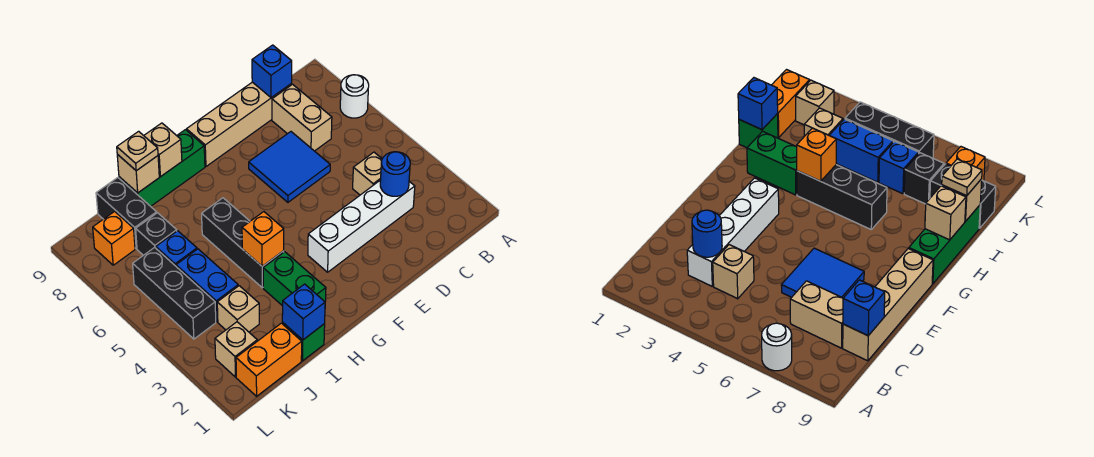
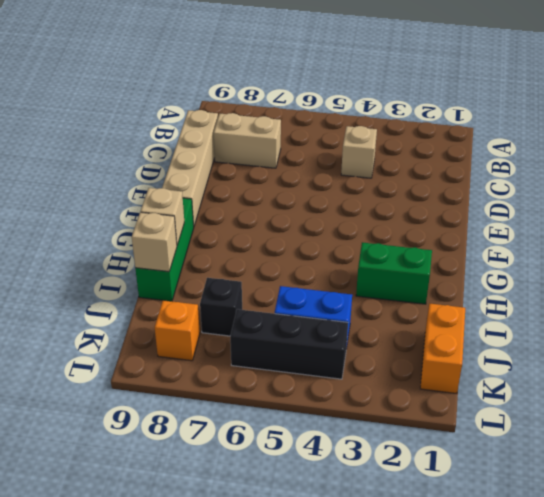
none -> white round brick A7 level 1
none -> white brick C3:F3 level 1
none -> blue tile D6:E7 level 1

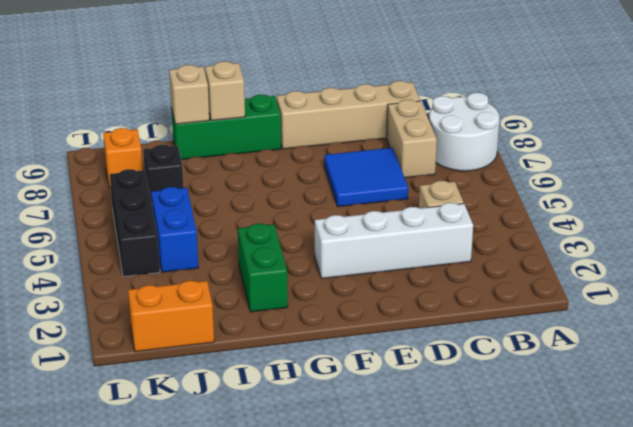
white round brick A7:B8 level 1 -> white round brick A7 level 1
none -> black brick H4:H6 level 1
none -> green brick I1 level 1
none -> tan brick J3 level 1

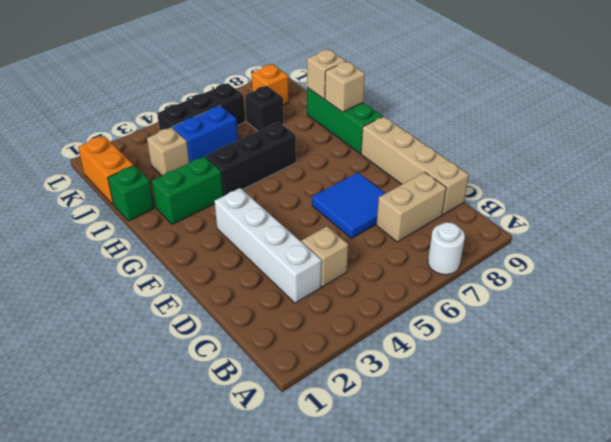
none -> blue brick J6 level 1
none -> black brick J8:J9 level 1
none -> tan brick K2 level 1

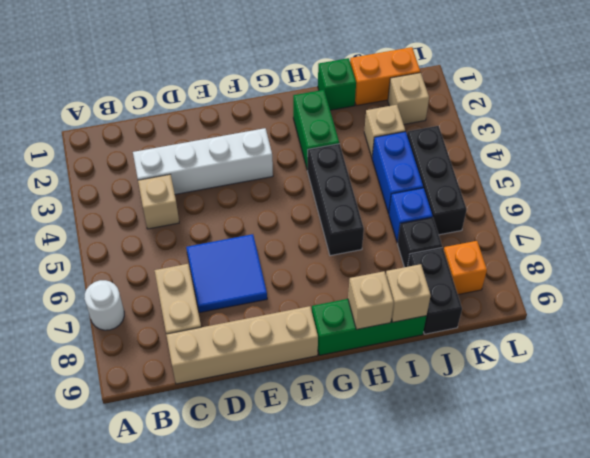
none -> blue round brick C3 level 2
none -> blue brick C9 level 2
none -> orange brick H4 level 2

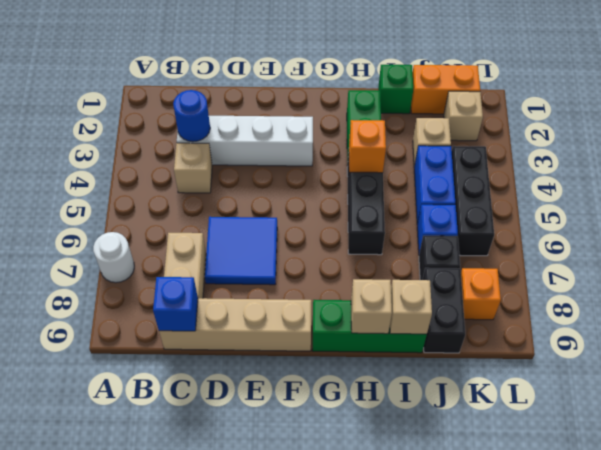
none -> blue brick I1 level 2
none -> tan plate I9 level 3

